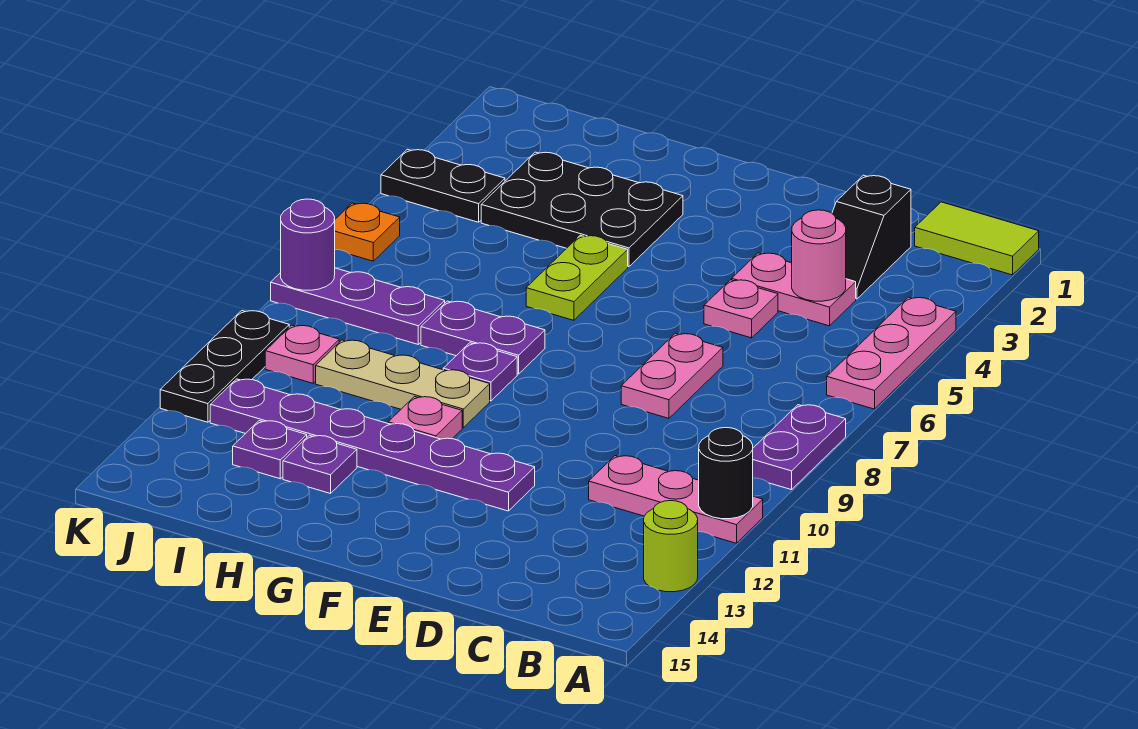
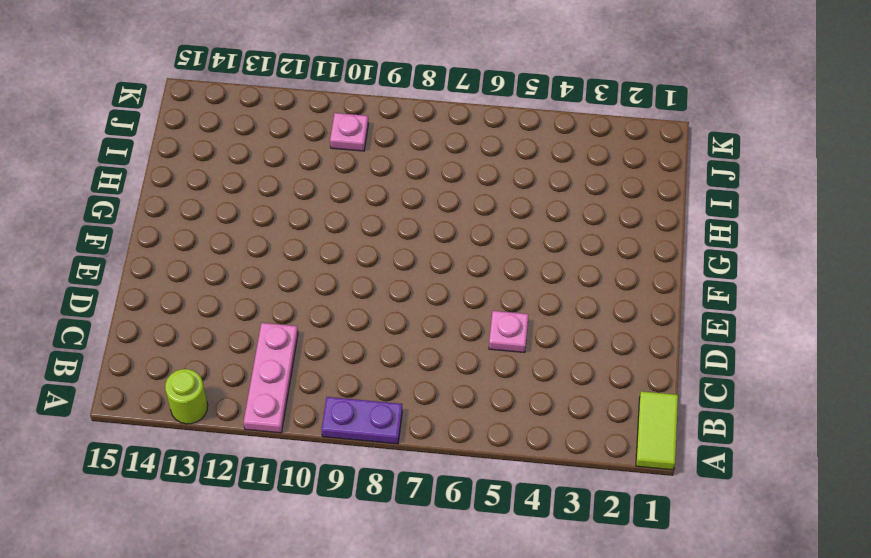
none -> pink plate A4:A6 level 1
none -> black slope C2:C3 level 1 top 2
none -> pink plate C4:D4 level 1

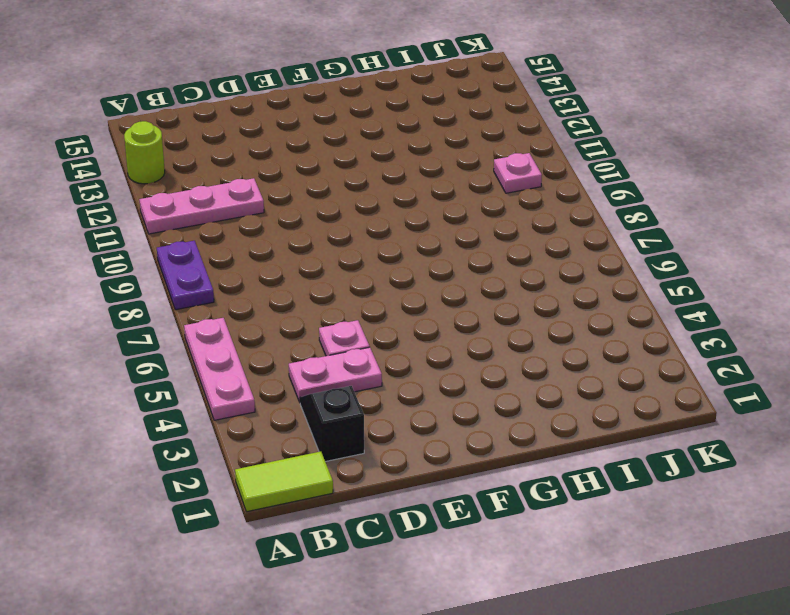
none -> pink plate D7:D8 level 1
none -> purple plate E12:J12 level 1
none -> black plate G3:I4 level 1

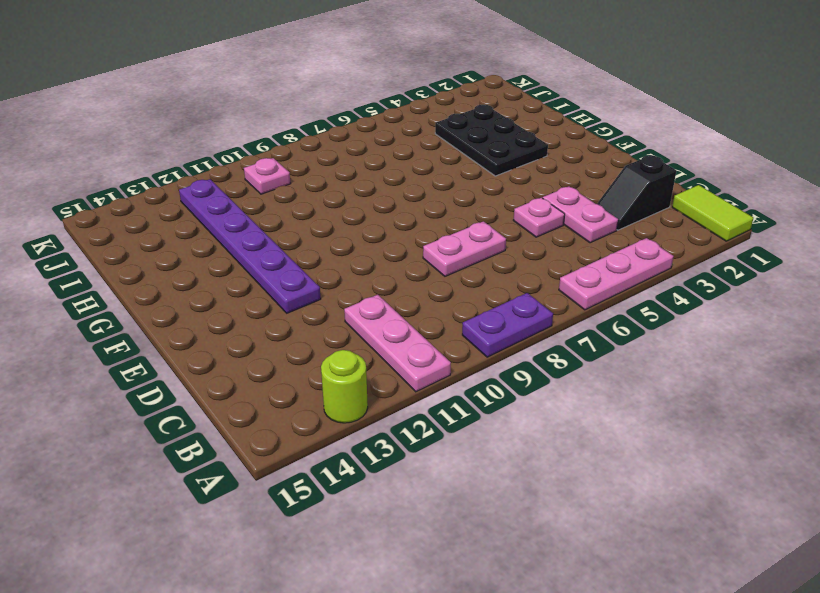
none -> lime plate G5:G6 level 1
none -> purple plate G8:H8 level 1
none -> purple plate G9 level 1

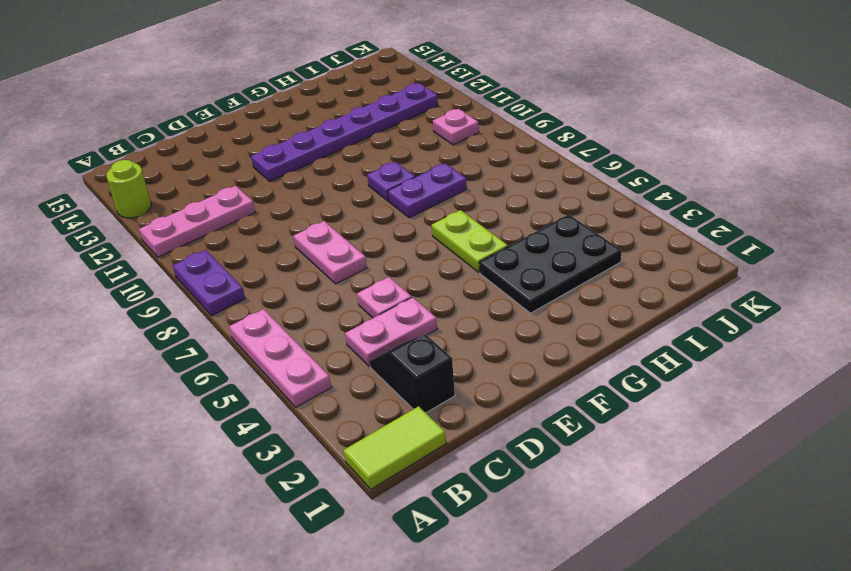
none -> tan plate G10:I10 level 1
none -> pink plate G11 level 1
none -> purple plate H13 level 1

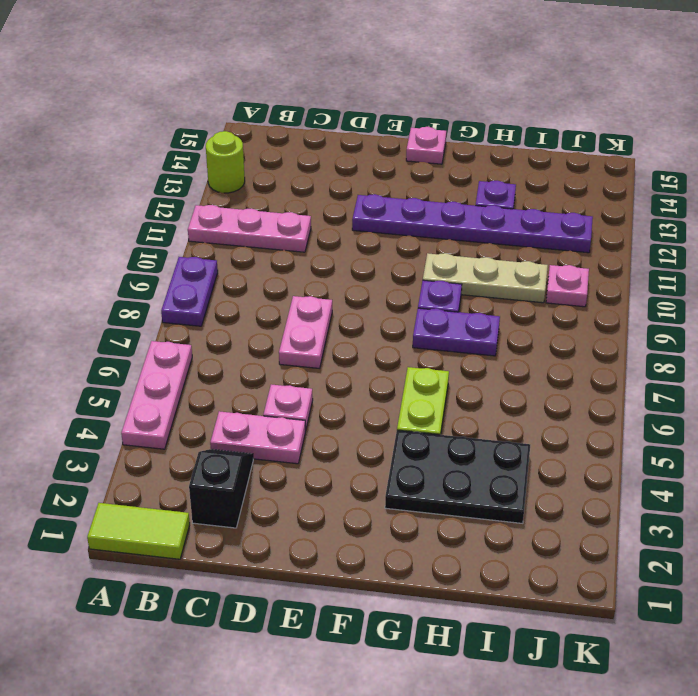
pink plate F15 level 1 -> pink plate G11 level 1
none -> purple plate I8:K8 level 1
none -> purple plate I13 level 1
none -> black plate J4:K4 level 1

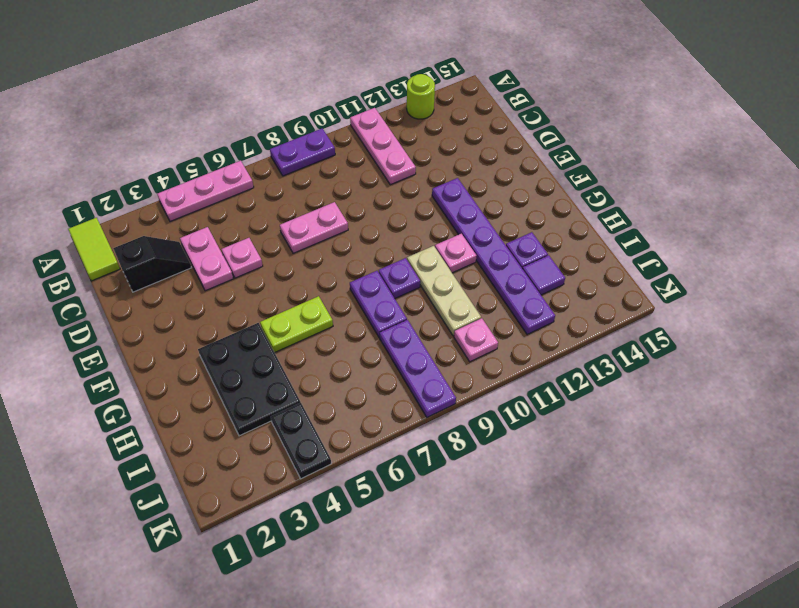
purple tile I13 level 1 -> purple plate I13 level 1
none -> orange plate K6 level 1
none -> black plate K10:K12 level 1
none -> black round brick A11 level 2

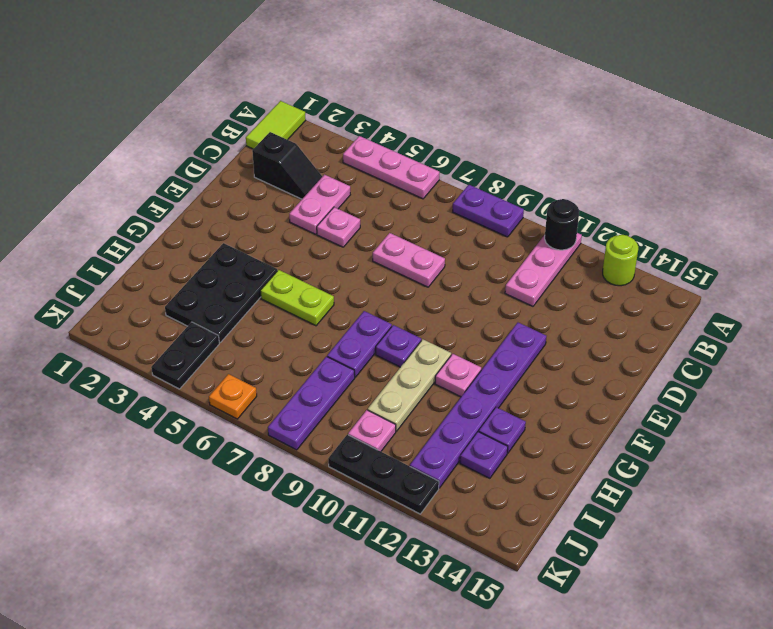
none -> pink round brick C4 level 2
none -> purple round brick K8 level 2

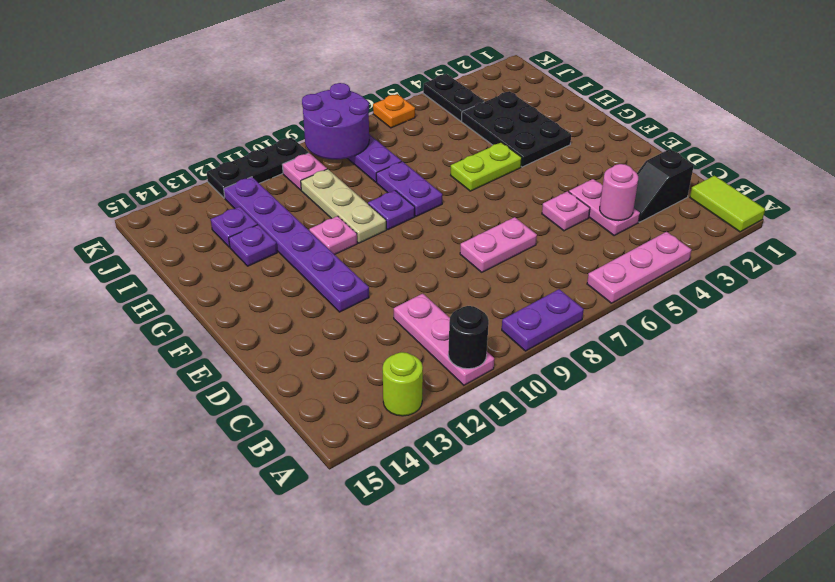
purple round brick J8:K9 level 2 -> purple round brick K8 level 2

